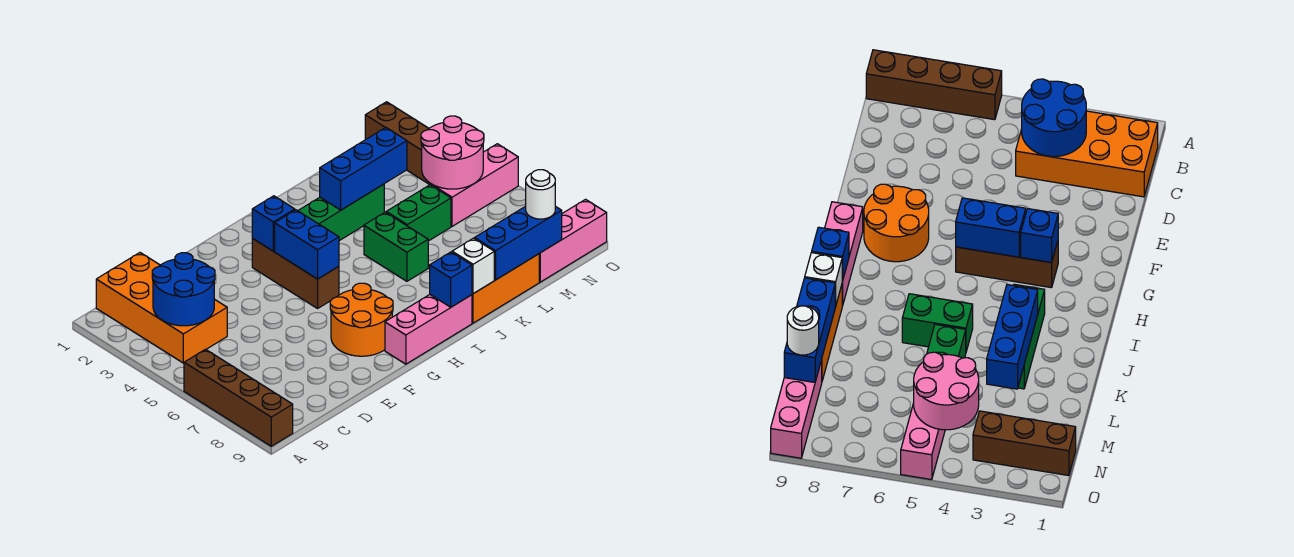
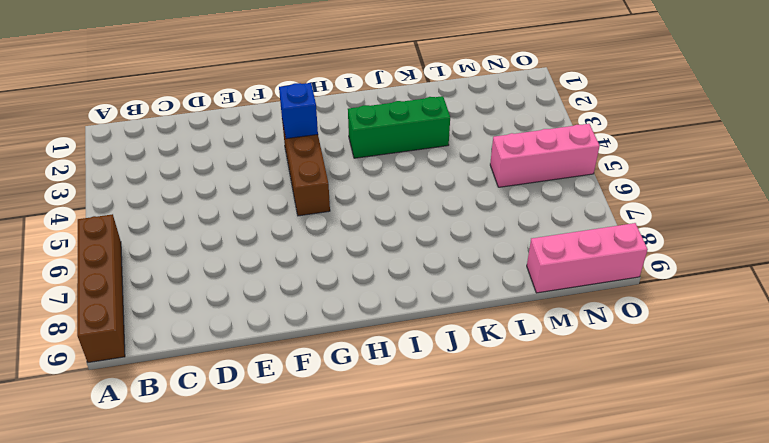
none -> orange brick B1:C4 level 1
none -> orange round brick F7:G8 level 1
none -> pink brick G9:I9 level 1

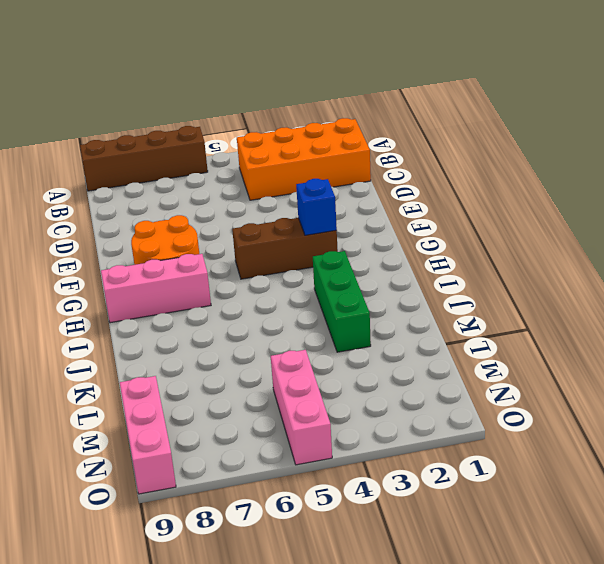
pink brick H7:H9 level 1 -> pink brick G9:I9 level 1
none -> green brick J5:J6 level 1
none -> orange brick J9:L9 level 1
none -> green brick K5:L5 level 1

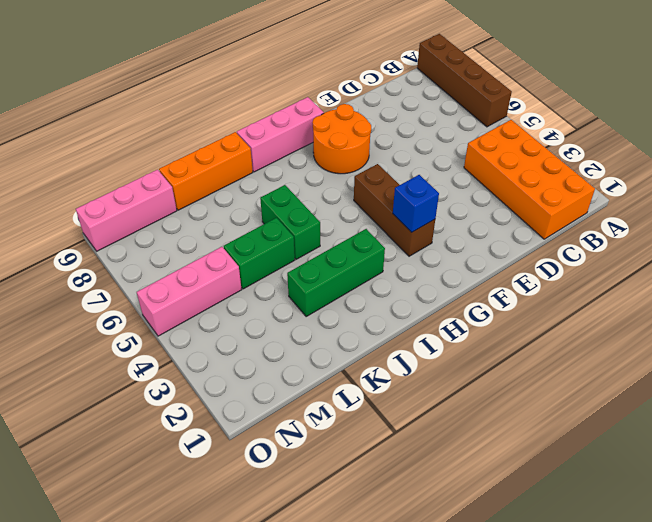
none -> brown brick N1:N3 level 1
none -> blue round brick B3:C4 level 2
none -> blue brick G4:G5 level 2

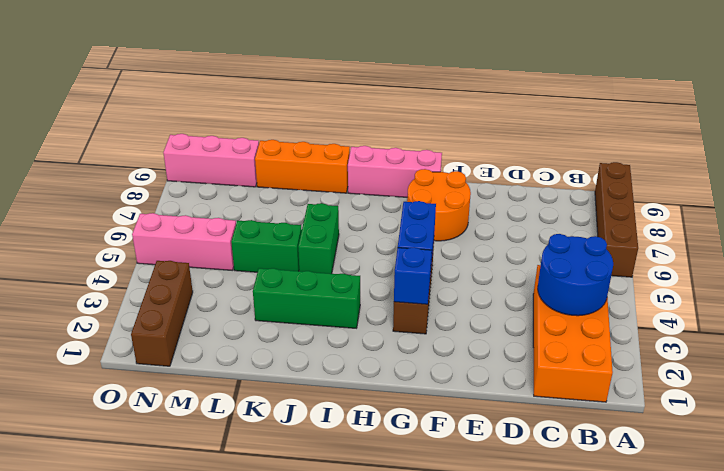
none -> blue brick I9 level 2
none -> blue brick J3:L3 level 2
none -> white brick J9 level 2

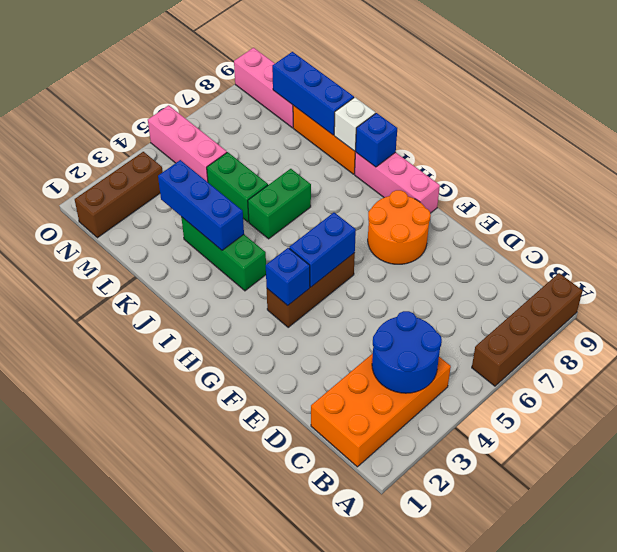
none -> pink round brick M4:N5 level 2
none -> white round brick M9 level 3

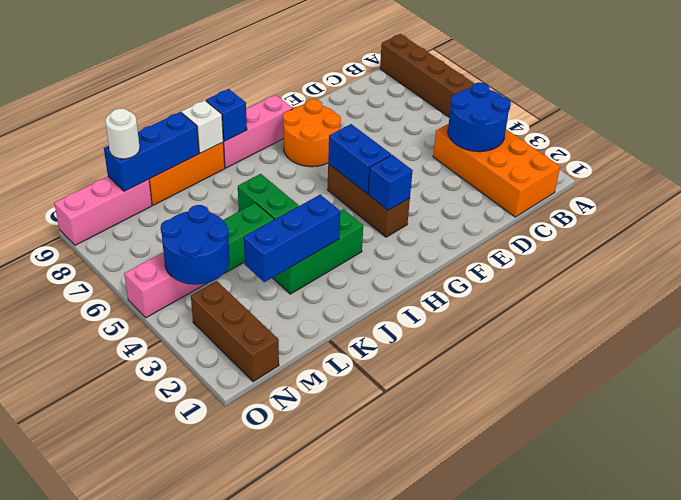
blue round brick M4:N5 level 2 -> pink round brick M4:N5 level 2

